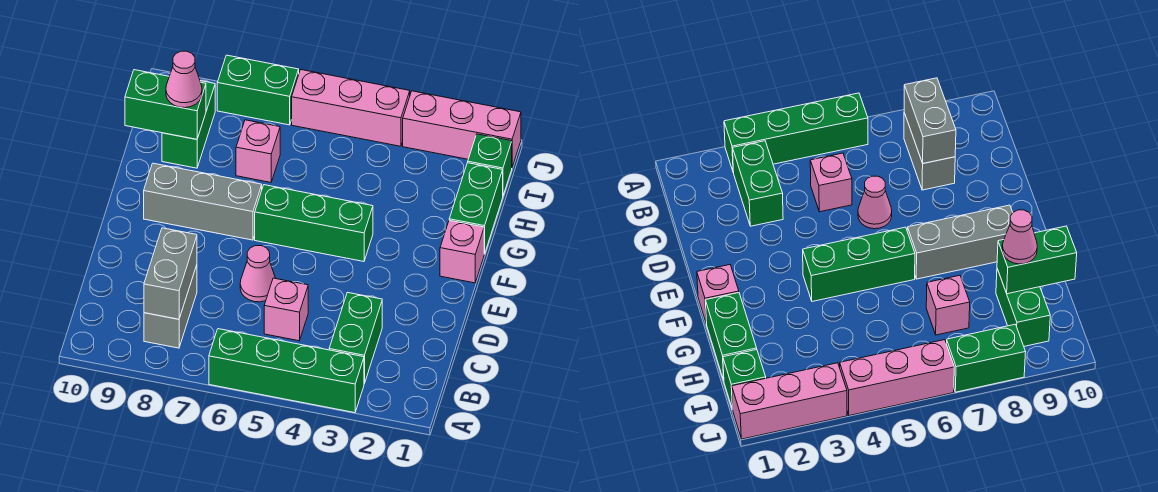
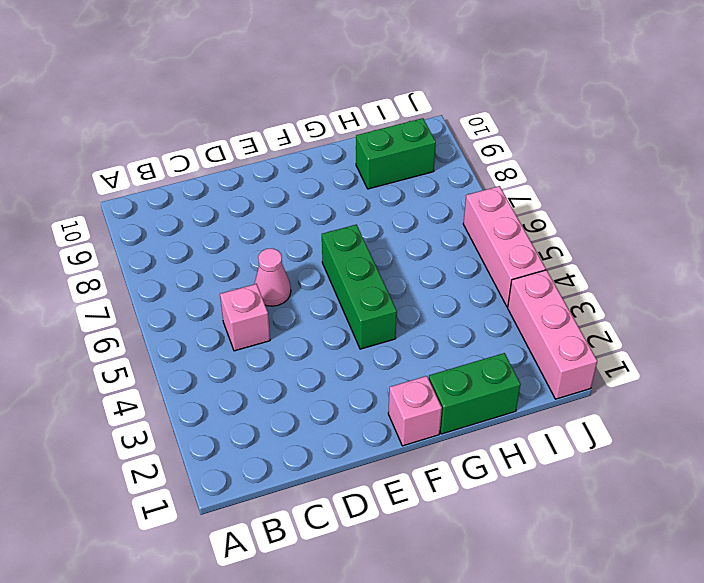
none -> green brick A3:A6 level 1
none -> green brick B3:C3 level 1
none -> grey brick B8:C8 level 1

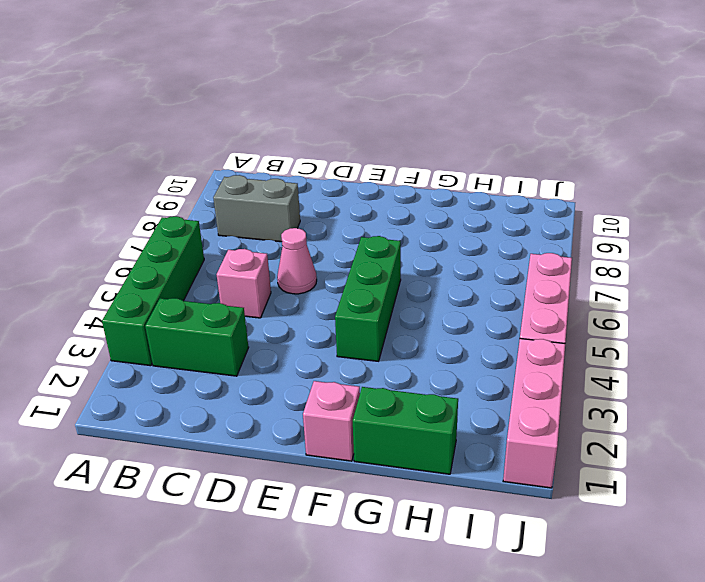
none -> grey brick F7:F9 level 1
none -> pink brick H7 level 1
none -> green brick H9:I9 level 1

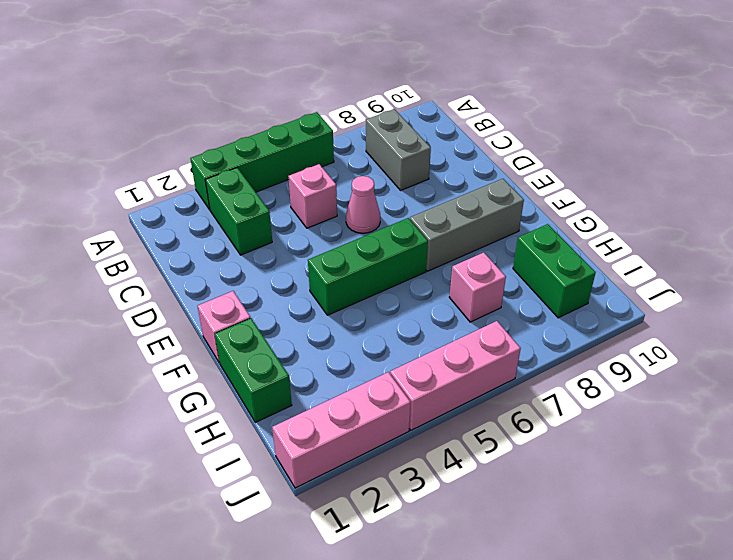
none -> green brick I1 level 1
none -> green brick J7:J8 level 1
none -> grey brick B8:C8 level 2

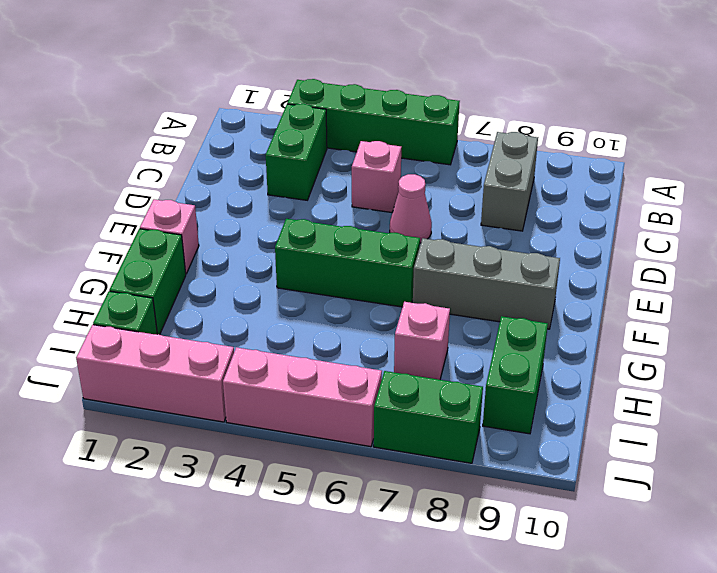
none -> grey brick B8:C8 level 2
none -> green brick H9:H10 level 2
none -> pink cone H9 level 3

